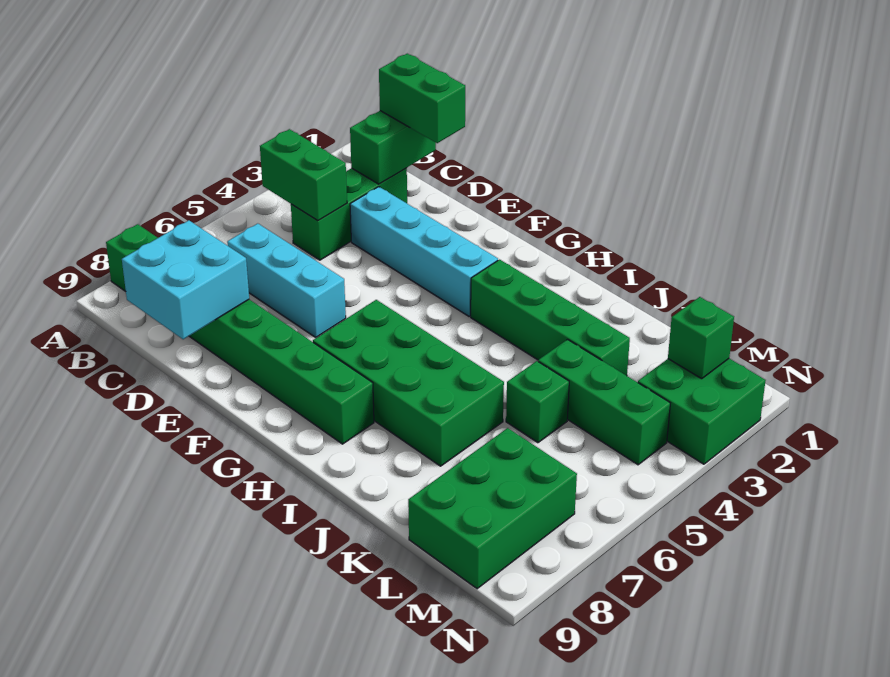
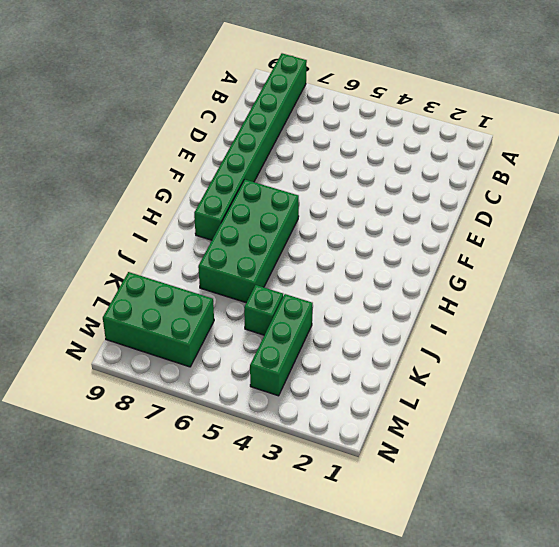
none -> green brick C2:C4 level 1
none -> cyan brick C6:E6 level 1
none -> cyan brick D3:G3 level 1

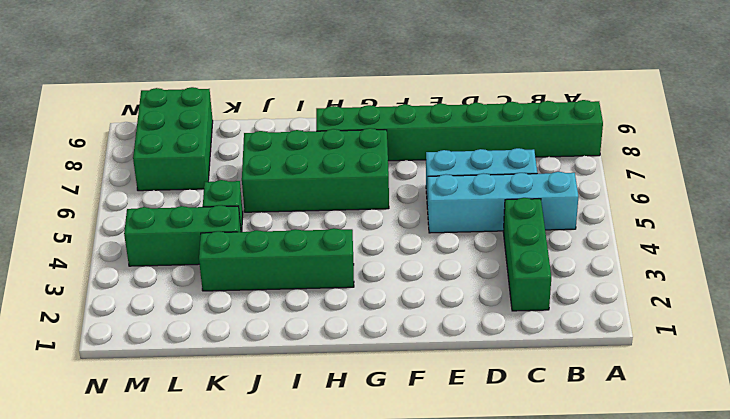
cyan brick B5:E5 level 1 -> cyan brick D3:G3 level 1
none -> green brick M2:N3 level 1
none -> green brick B4:C4 level 2
none -> green brick C1:C2 level 2

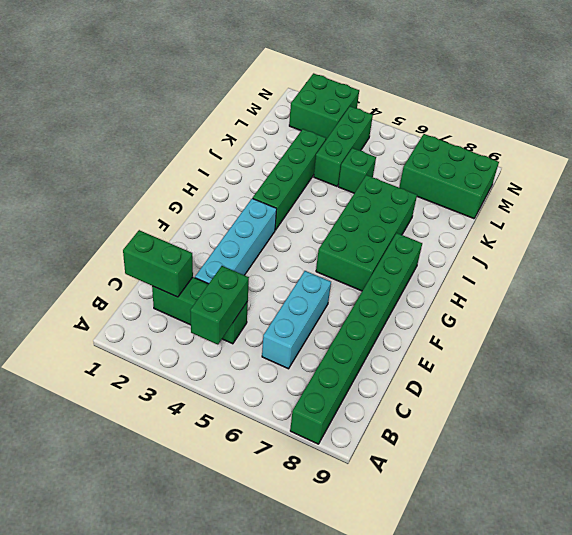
none -> cyan brick C8:D9 level 2
none -> green brick M2 level 2
none -> green brick C1:D1 level 3

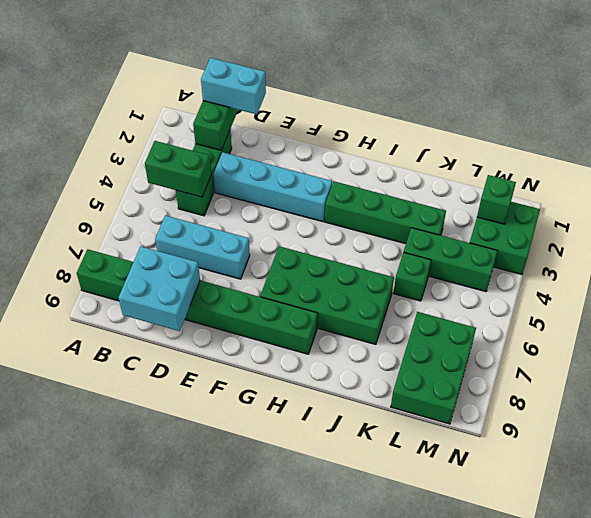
cyan brick C1:D1 level 3 -> green brick C1:D1 level 3

